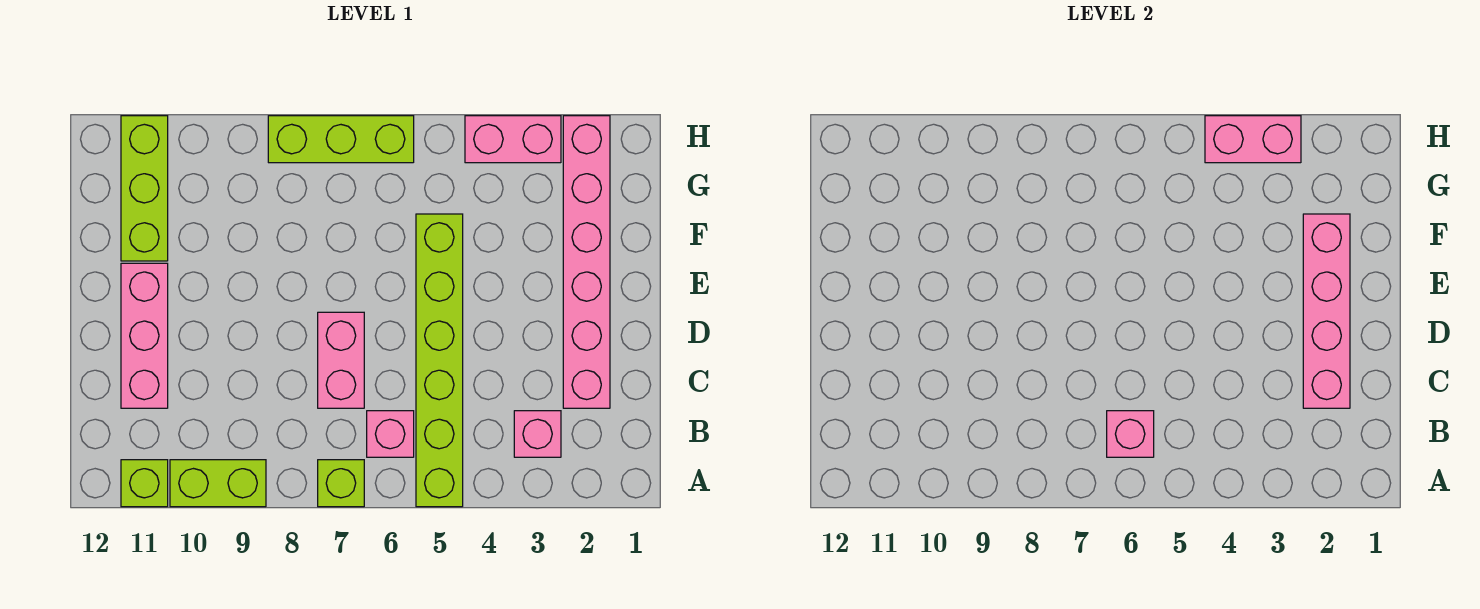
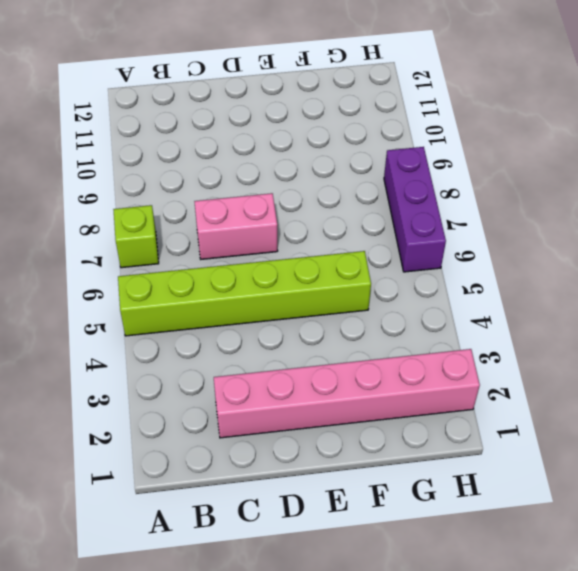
purple brick H6:H8 level 1 -> lime brick H6:H8 level 1
none -> lime brick A9:A10 level 1
none -> lime brick A11 level 1
none -> pink brick B3 level 1

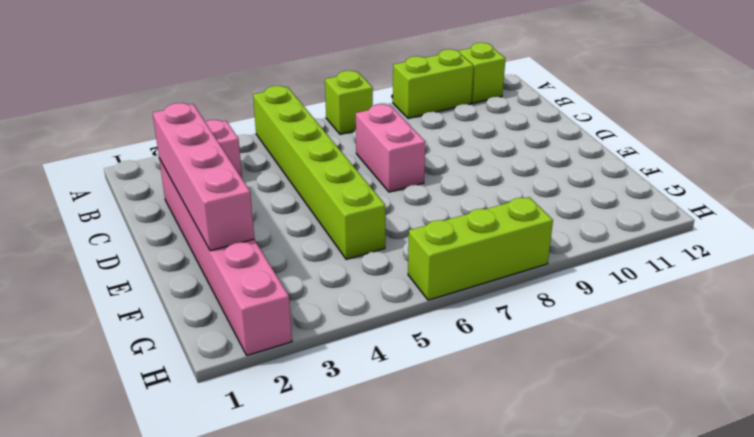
none -> pink brick B6 level 1
none -> pink brick C11:E11 level 1
none -> lime brick F11:H11 level 1

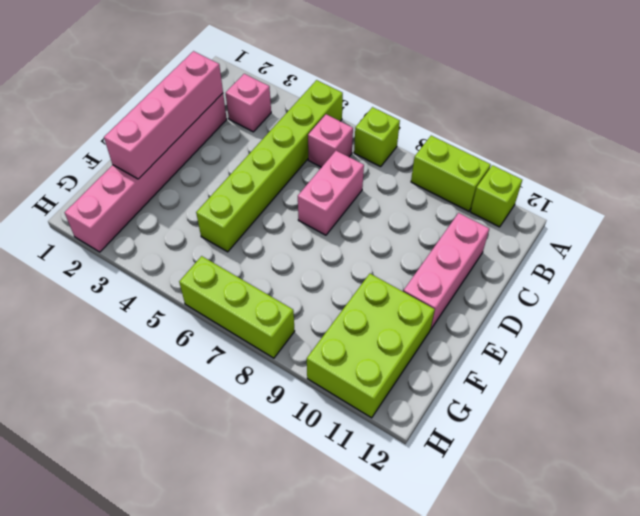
lime brick F10:H11 level 1 -> lime brick F11:H11 level 1
none -> pink brick H3:H4 level 1
none -> pink brick B6 level 2
none -> pink brick H3:H4 level 2

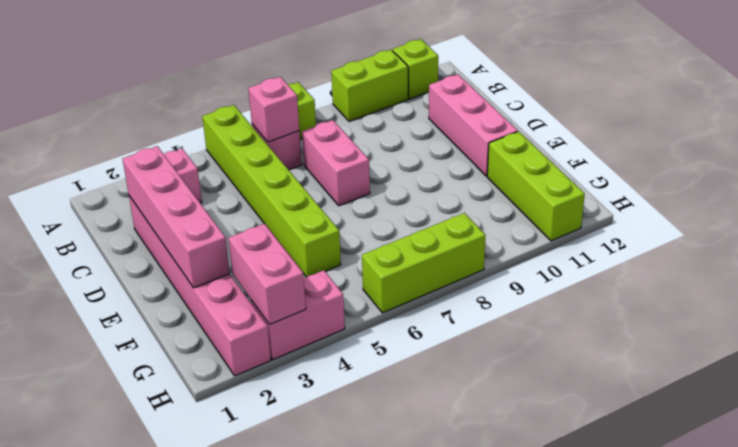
pink brick G3:H3 level 2 -> pink brick H3:H4 level 2

